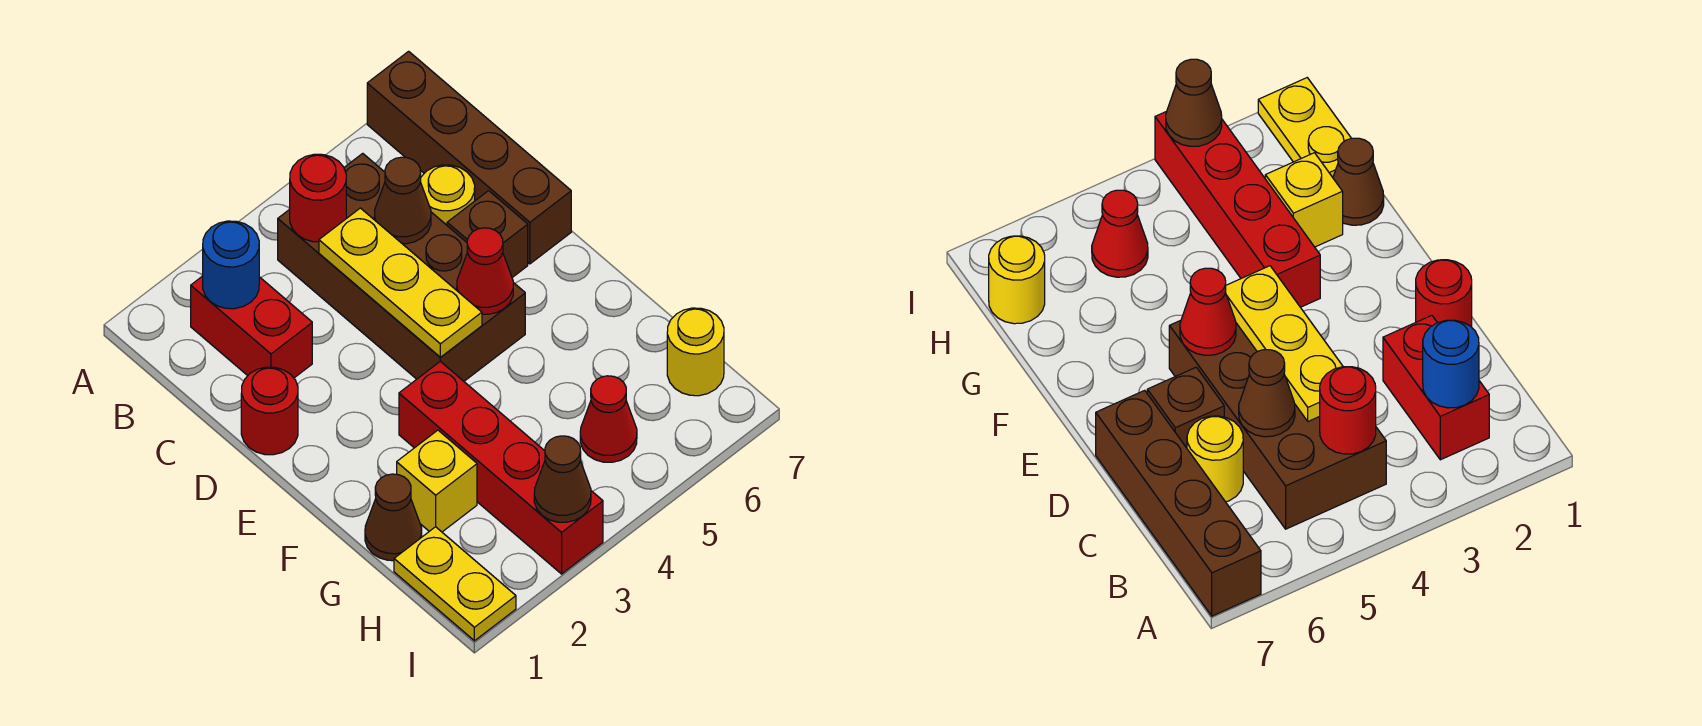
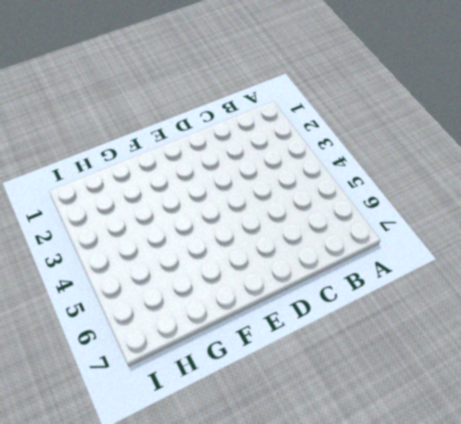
none -> brown brick A7:D7 level 1
none -> red brick B2:C2 level 1
none -> brown brick B4:E5 level 1

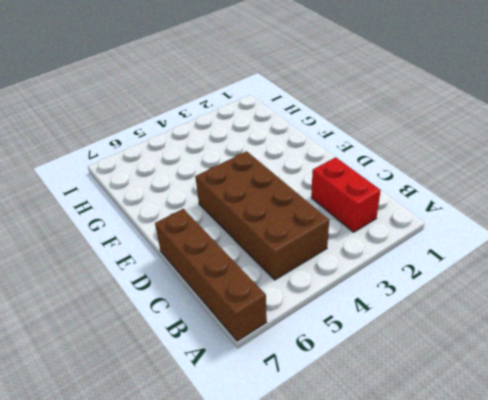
none -> yellow round brick C6 level 1
none -> red round brick D1 level 1
none -> brown brick D6 level 1

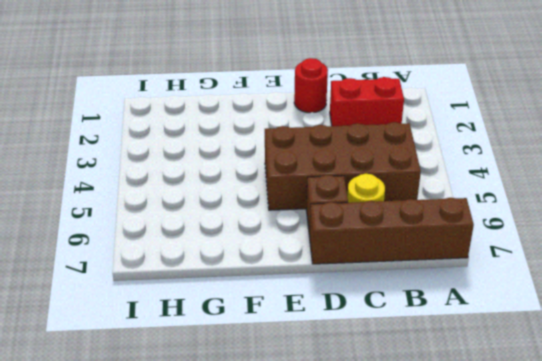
none -> red brick F3:I3 level 1
none -> brown cone G1 level 1
none -> yellow brick G2 level 1

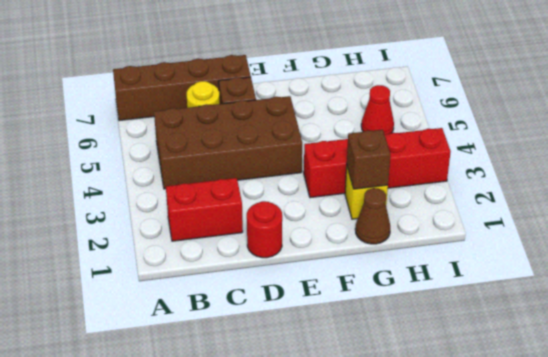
brown brick G2 level 2 -> none
none -> yellow plate H1:I1 level 1
none -> yellow round brick H7 level 1
none -> blue round brick B2 level 2

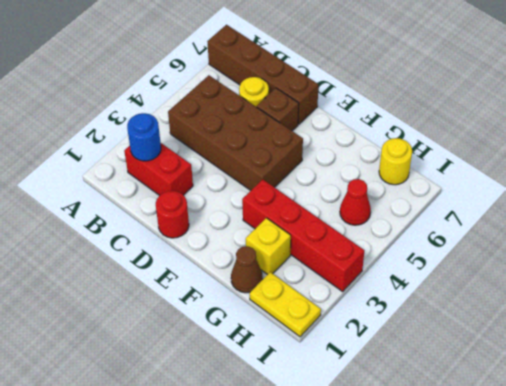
none -> red round brick B4 level 2
none -> yellow plate C4:E4 level 2
none -> brown cone C5 level 2

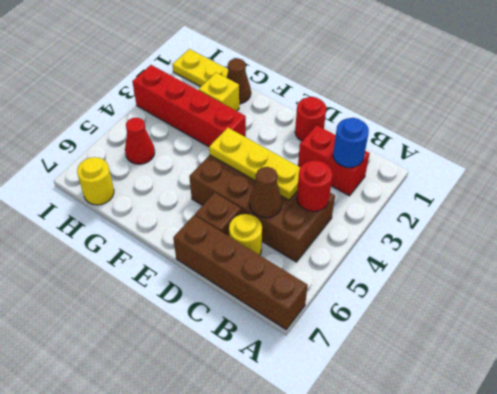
none -> red cone E5 level 2
none -> brown cone I3 level 2

